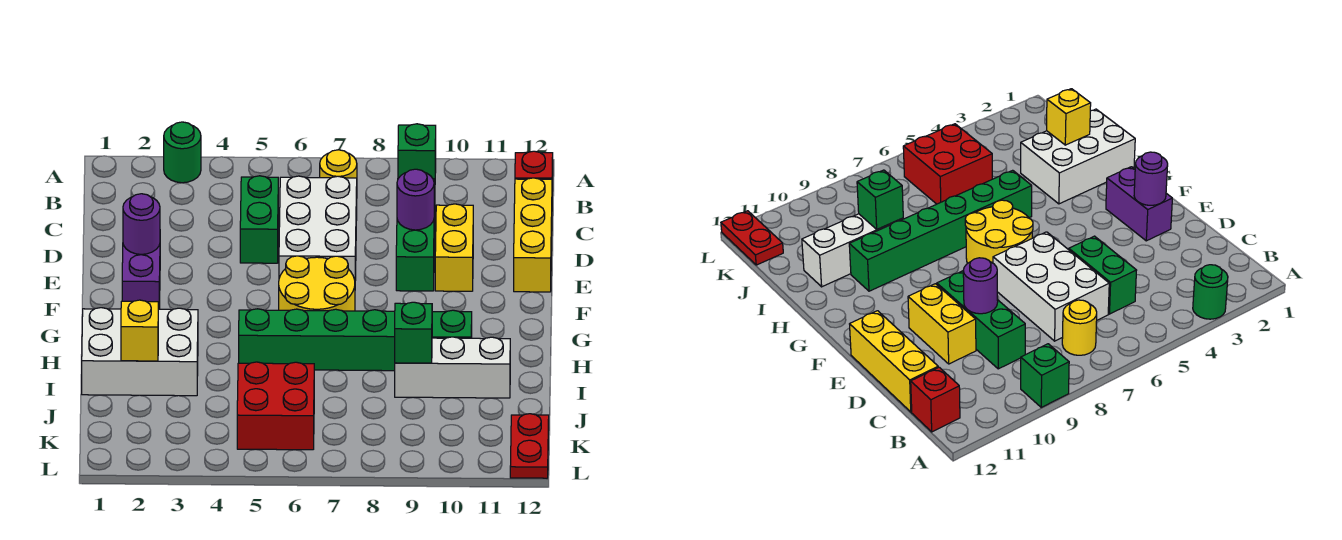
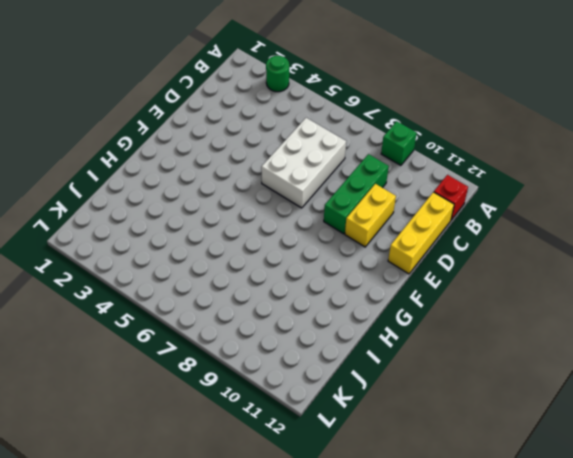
none -> yellow round brick B7 level 1
none -> green brick C5:D5 level 1
none -> purple brick E2:F2 level 1

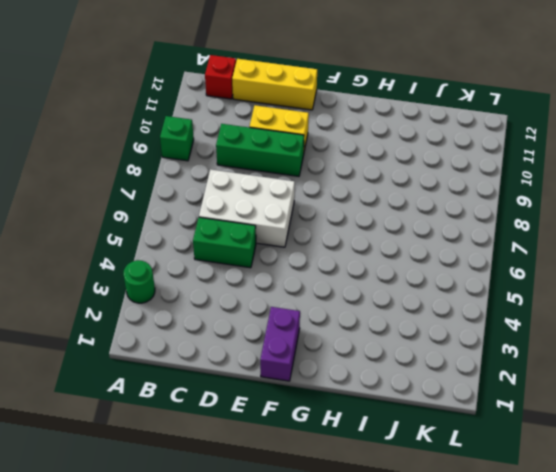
purple brick F1:F2 level 1 -> purple brick E2:F2 level 1
none -> yellow round brick B7 level 1
none -> yellow round brick F6:G7 level 1
none -> white brick H1:I3 level 1

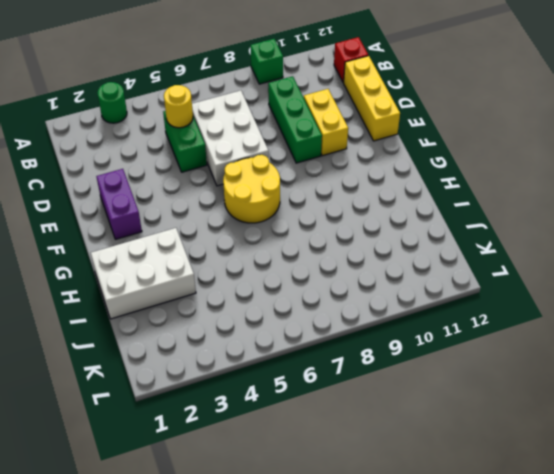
yellow round brick C5 level 2 -> yellow round brick B7 level 1
none -> green brick H5:H10 level 1
none -> white brick I9:I11 level 1
none -> red brick J5:K6 level 1

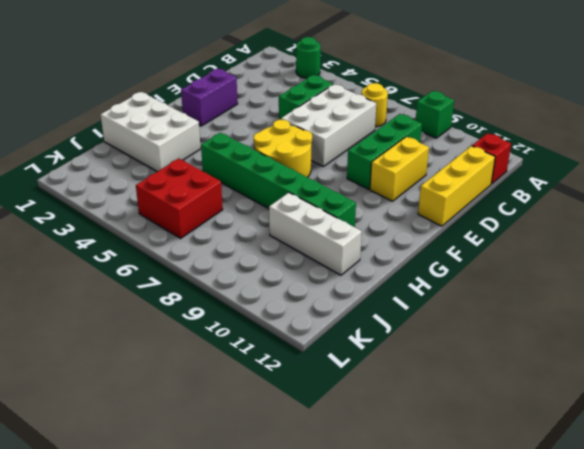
none -> red plate K12:L12 level 1
none -> purple round brick D9 level 2
none -> purple round brick E2 level 2

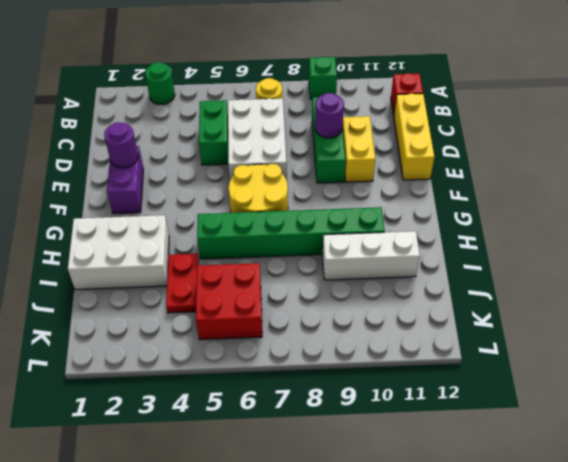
red plate I4:J4 level 1 -> red plate K12:L12 level 1
none -> yellow brick I2 level 2
none -> green brick I9 level 2

